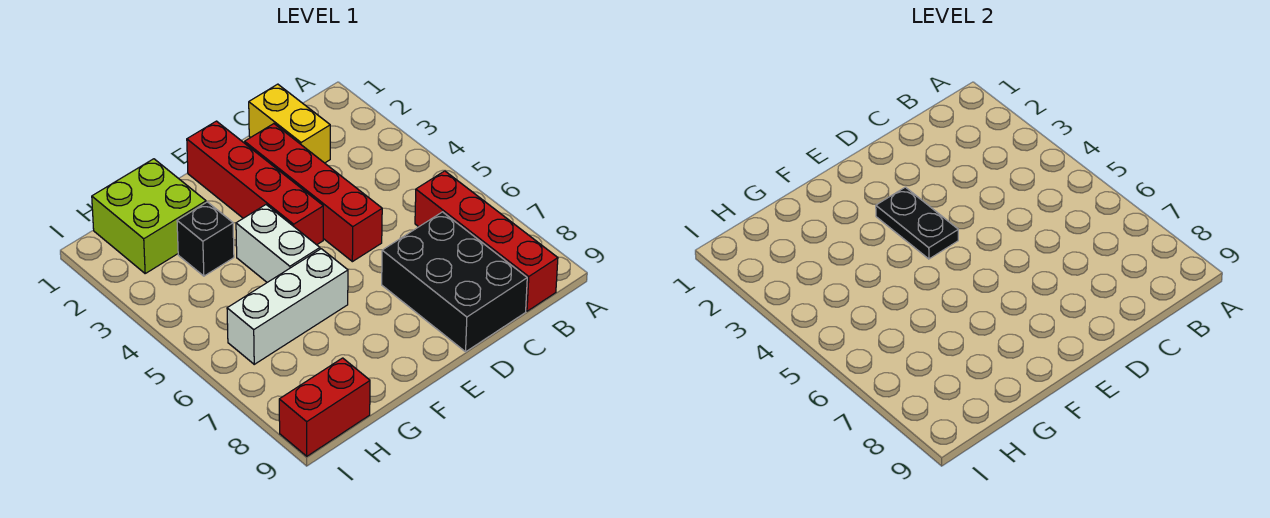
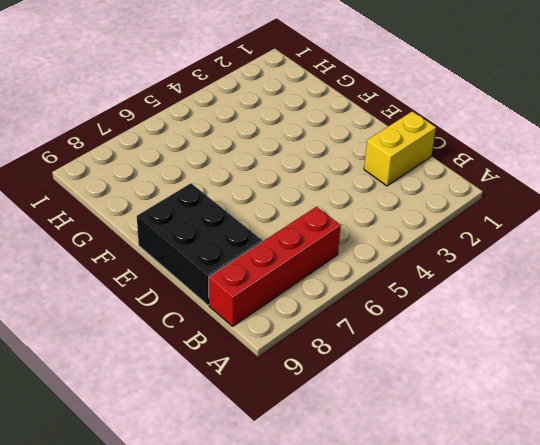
black brick C8:E9 level 1 -> black brick C7:D9 level 1
none -> red brick D2:D5 level 1
none -> red brick E1:E4 level 1

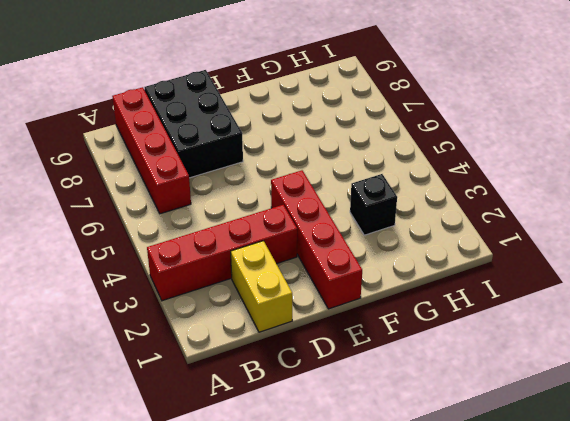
red brick A3:D3 level 1 -> red brick D2:D5 level 1
none -> white brick F4:F5 level 1
none -> white brick F6:H6 level 1

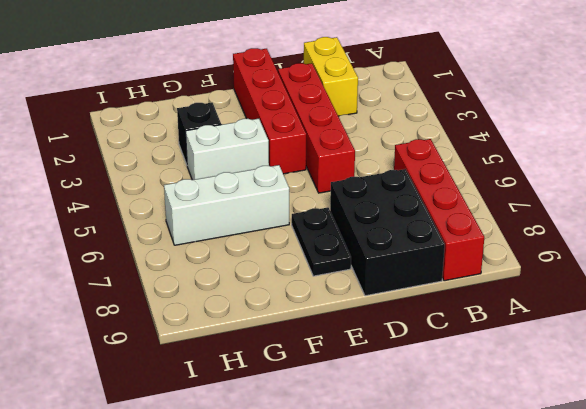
black plate E7:E8 level 1 -> black plate E3:E4 level 2
white brick F4:G4 level 1 -> white brick F4:F5 level 1
none -> lime brick G1:H2 level 1
none -> red brick H9:I9 level 1

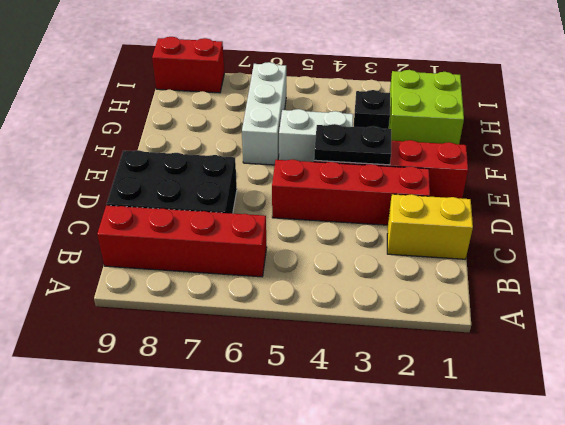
red brick I8:I9 level 1 -> red brick H9:I9 level 1

